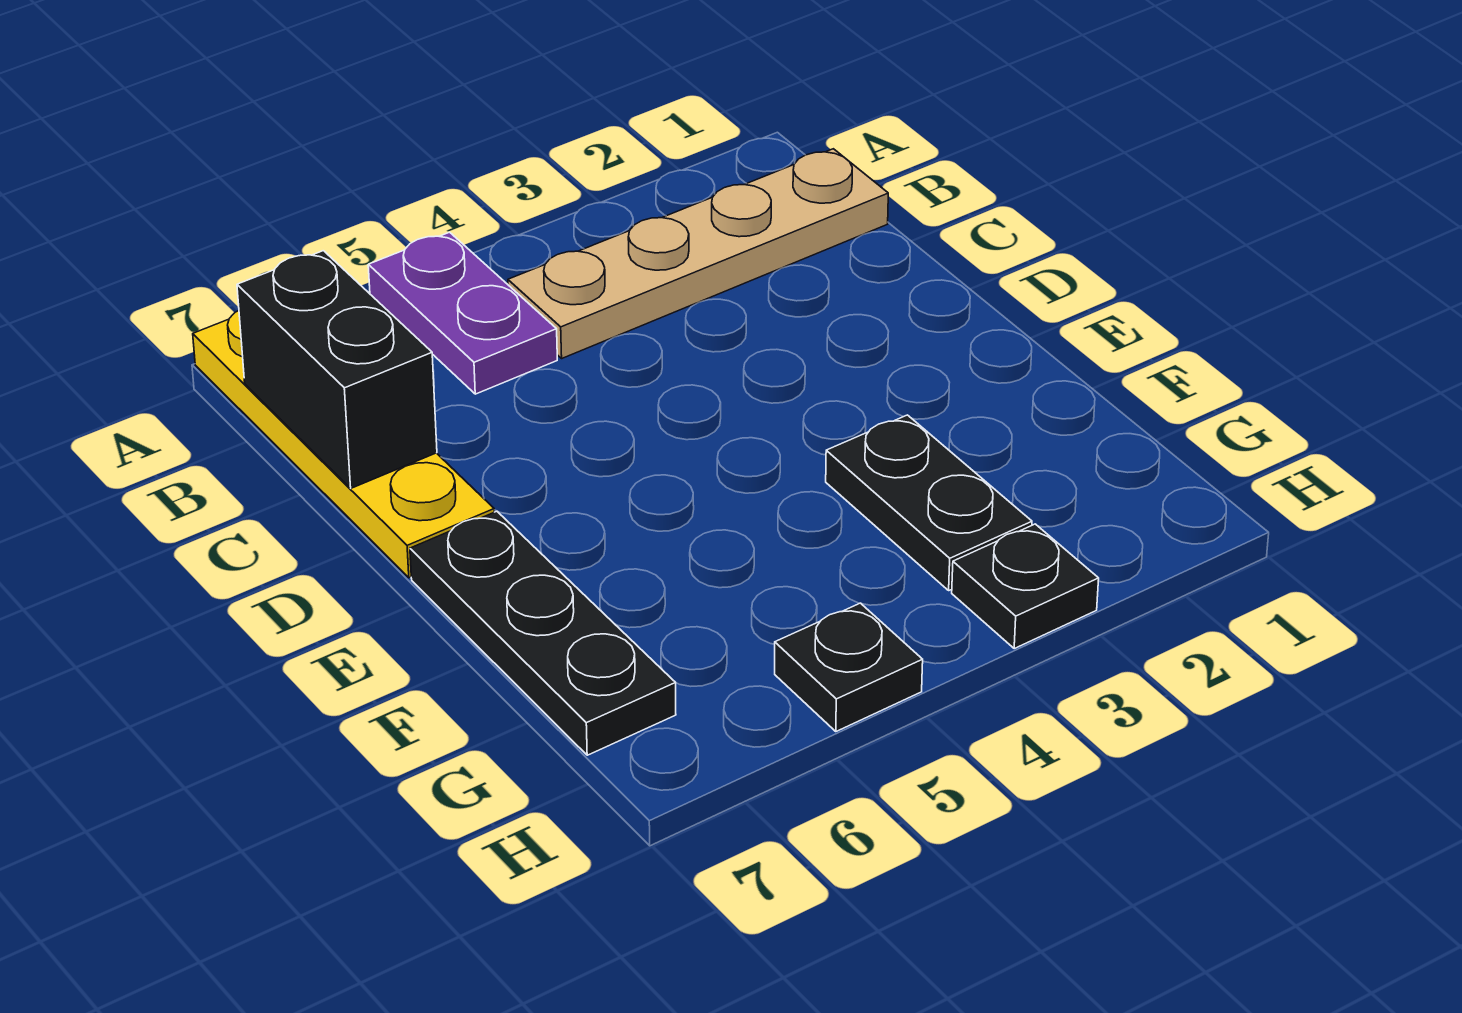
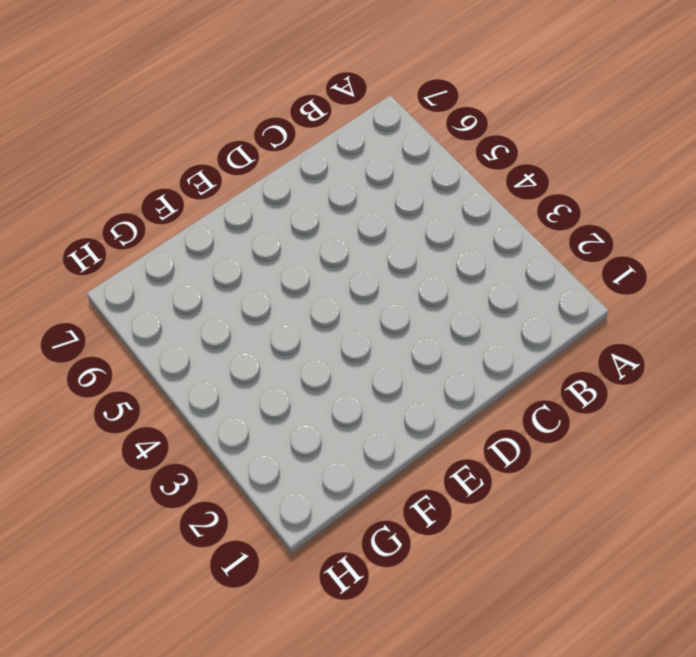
none -> purple plate A5:B5 level 1
none -> yellow plate A7:D7 level 1

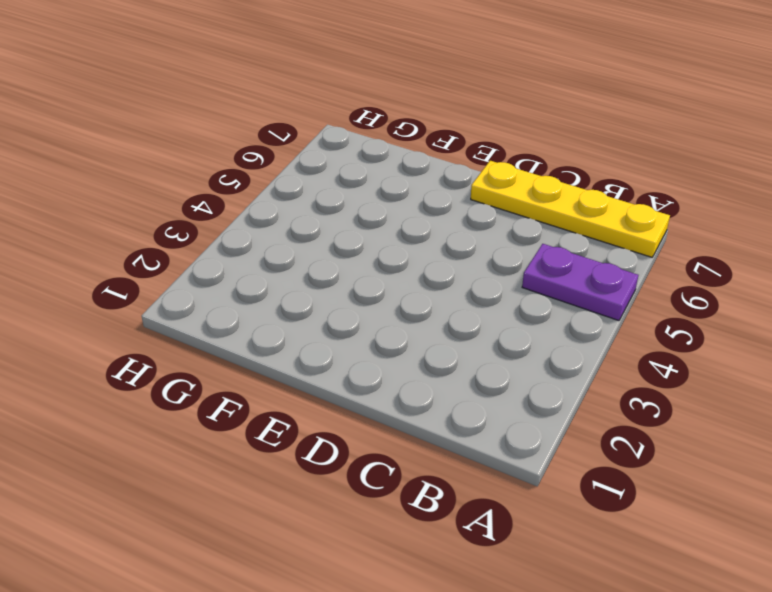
none -> tan plate B1:B4 level 1
none -> black plate E7:G7 level 1

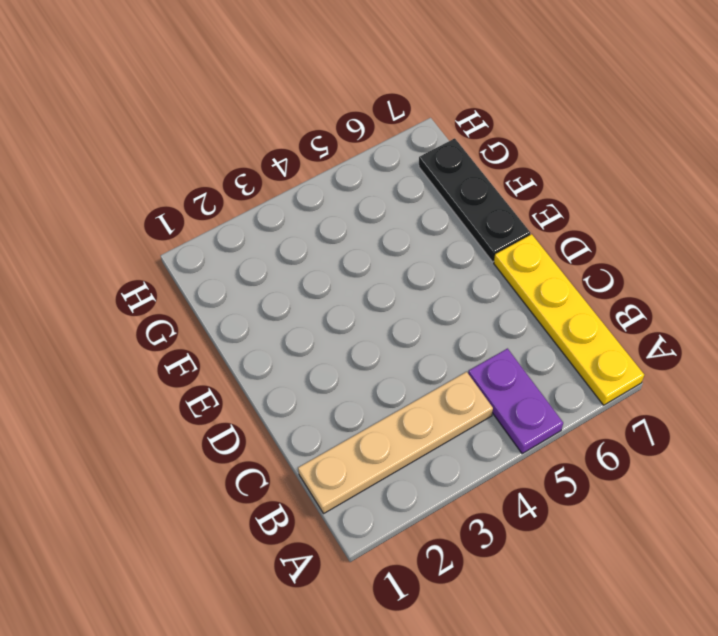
none -> black plate F3:G3 level 1
none -> black plate H3 level 1

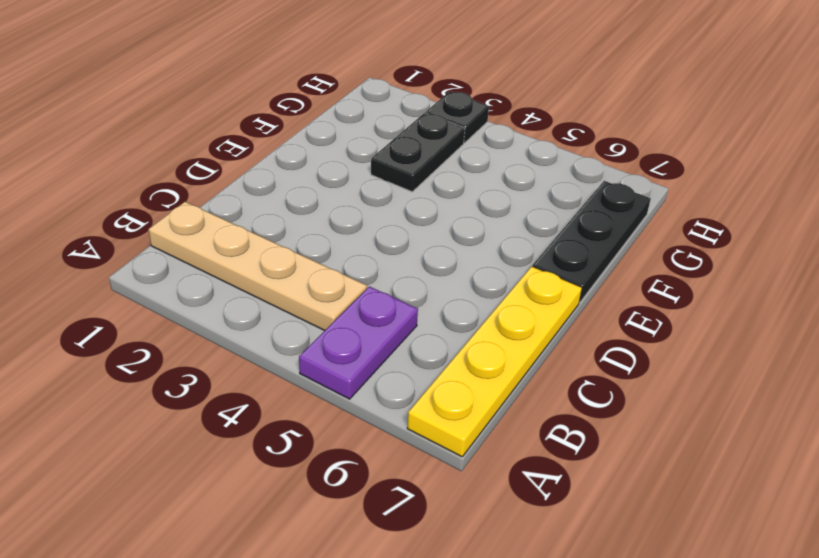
none -> black plate H5 level 1
none -> black brick B7:C7 level 2

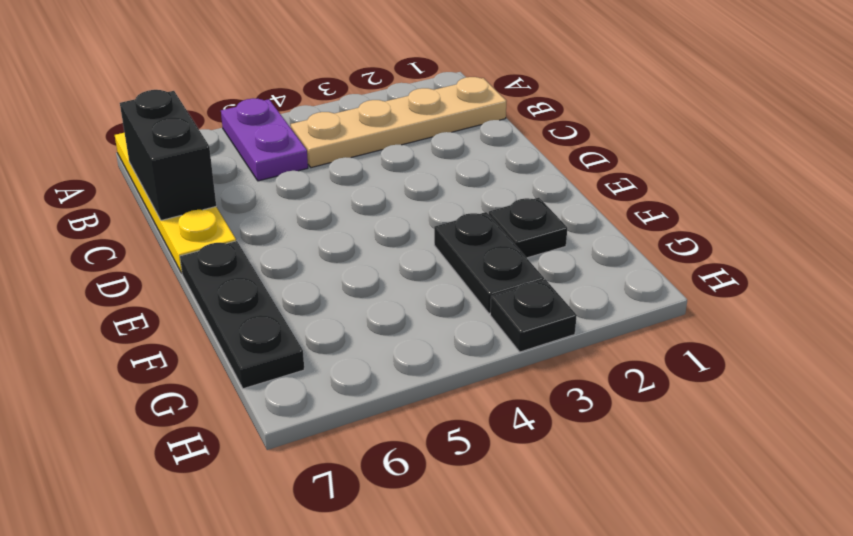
black plate F2 level 1 -> black plate H5 level 1

